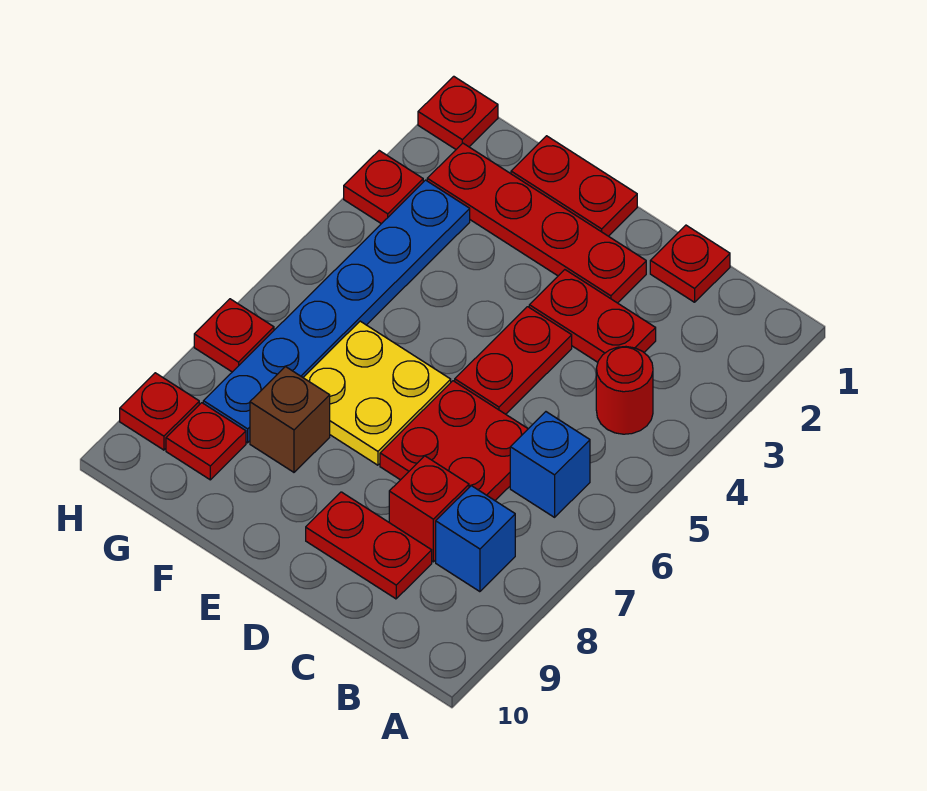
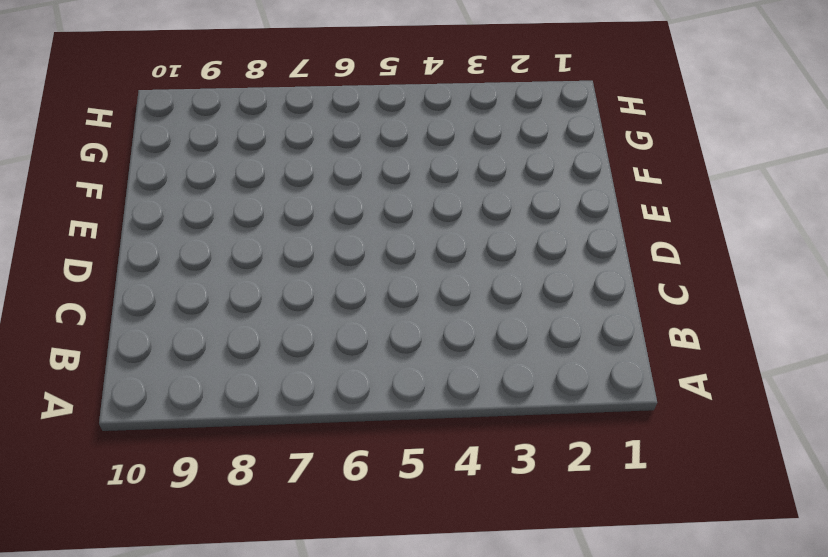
none -> red round brick B4 level 1
none -> blue brick B6 level 1
none -> blue brick B8 level 1

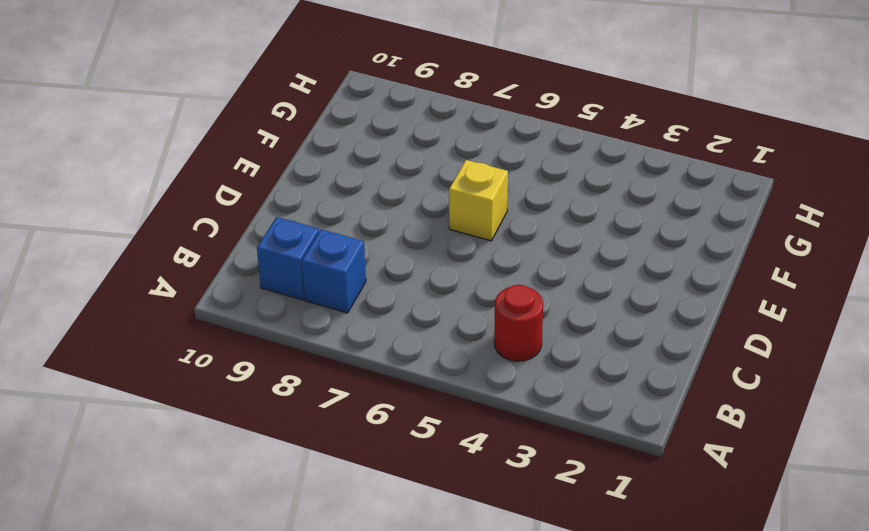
blue brick B9 level 1 -> blue brick B6 level 1
yellow brick E6 level 1 -> yellow plate E6:F7 level 1
none -> red plate C1 level 1
none -> red plate C3:D3 level 1
none -> red plate C6:D7 level 1

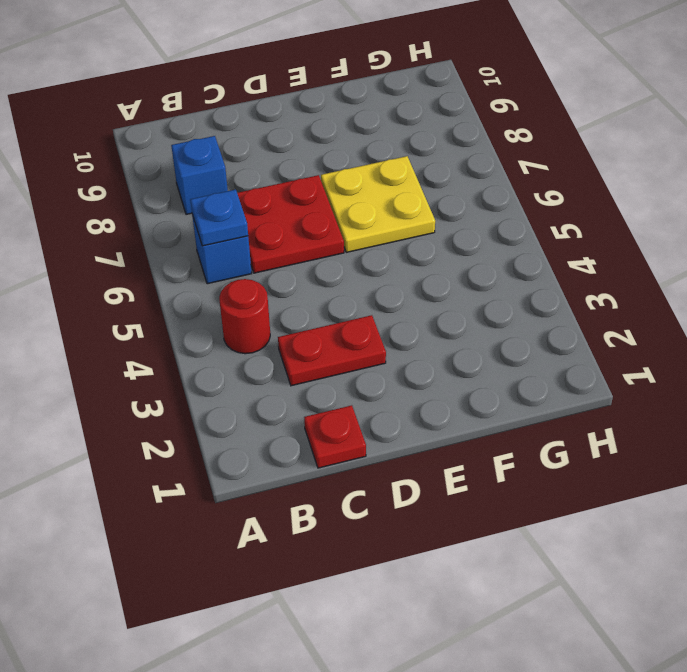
blue plate B6 level 2 -> none
none -> red brick C8 level 1
none -> red plate C9:D9 level 1
none -> red plate D2:G2 level 1

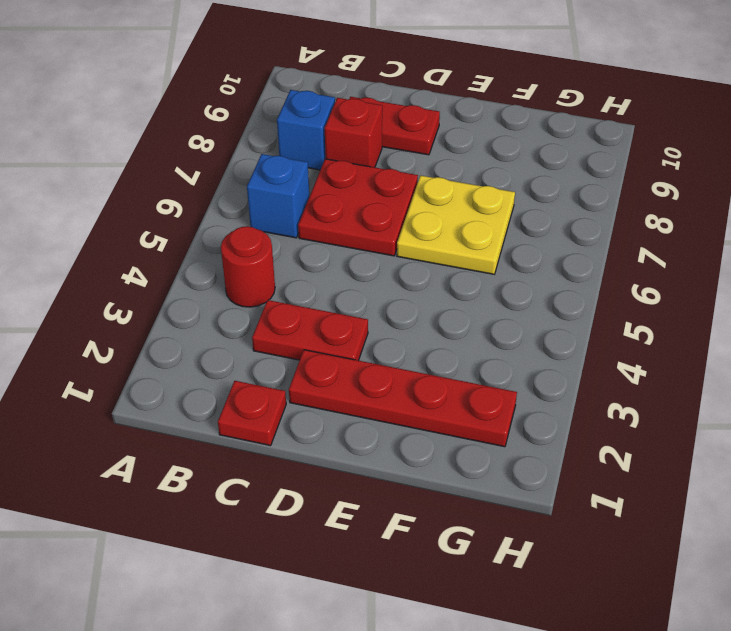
none -> red plate D4:D5 level 1
none -> red plate E1:F1 level 1
none -> brown brick F8 level 1

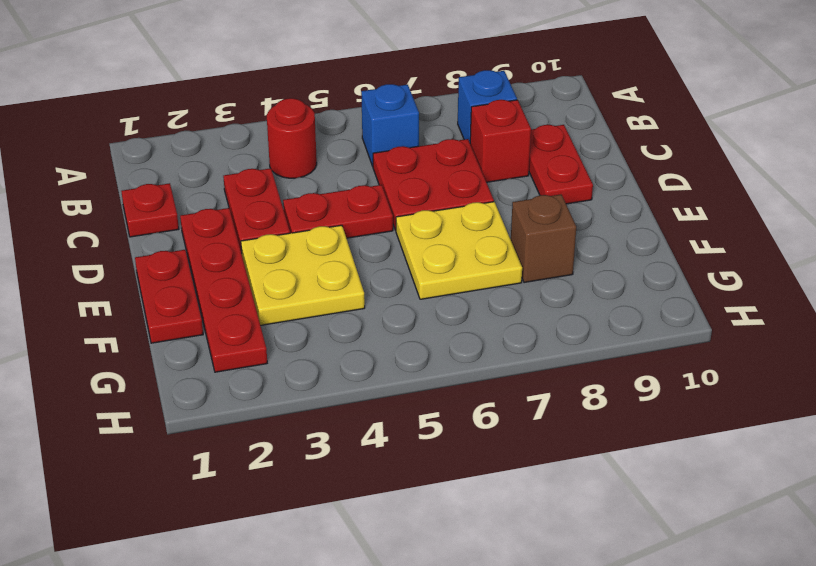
yellow plate E3:F4 level 1 -> none
none -> blue plate G3:G8 level 1
none -> red plate G9 level 1
none -> red plate H1 level 1

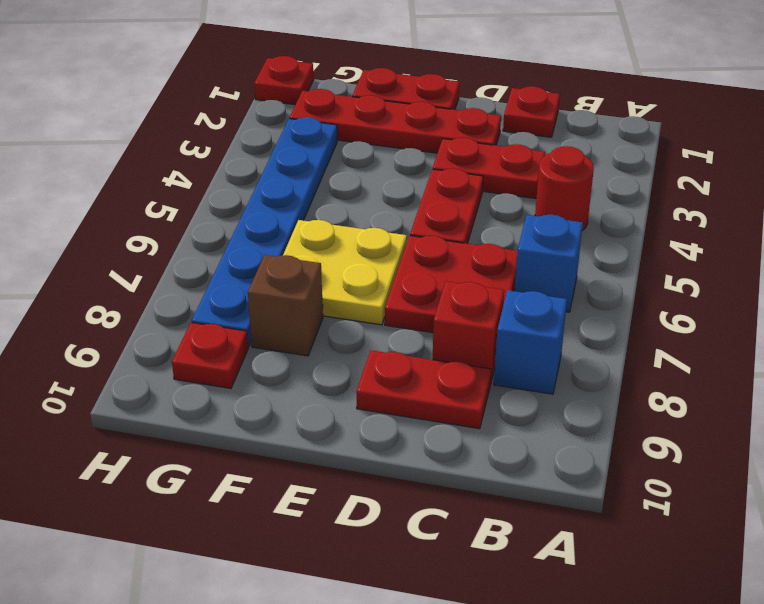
none -> red plate H3 level 1
none -> red plate H7 level 1
none -> red plate H9 level 1

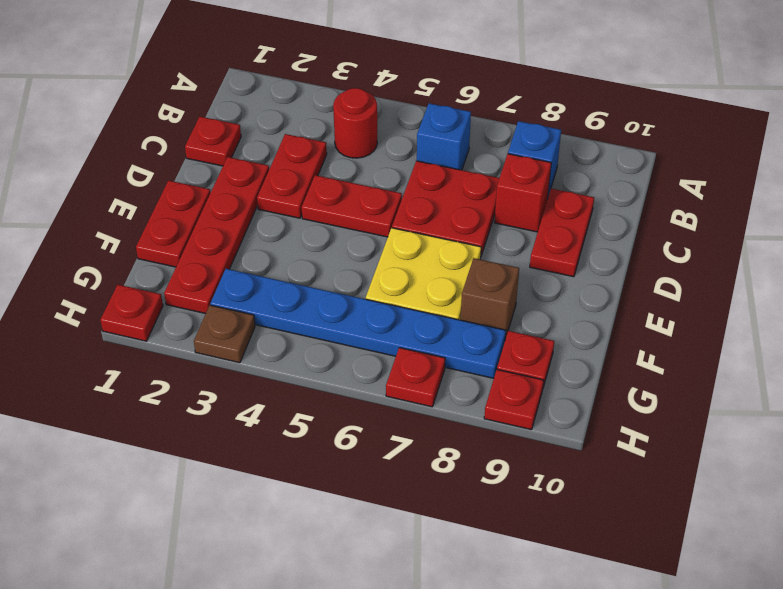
brown plate H3 level 1 -> red plate H3 level 1

